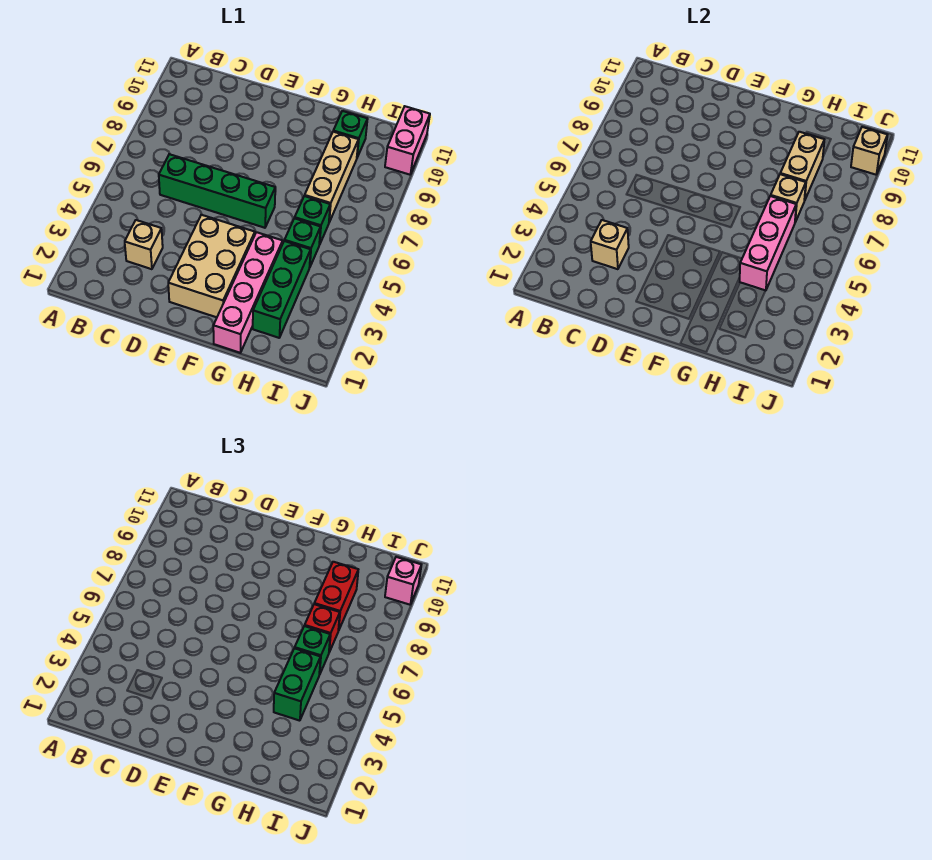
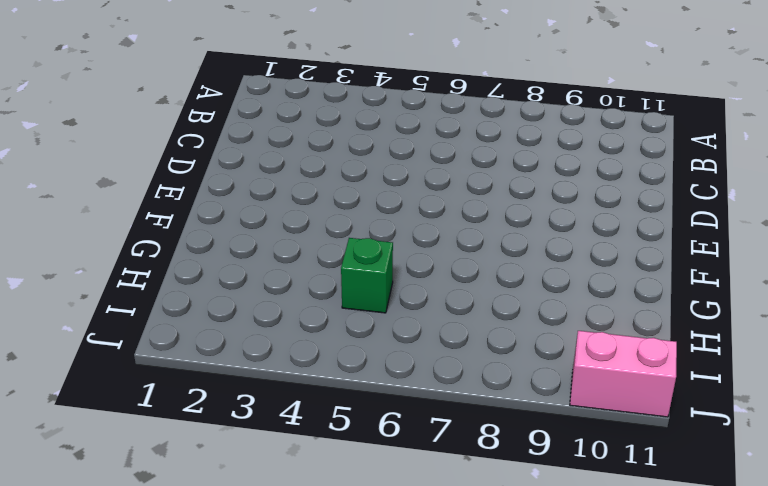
none -> tan brick C3 level 1
none -> green brick C6:F6 level 1
none -> tan brick E2:F4 level 1

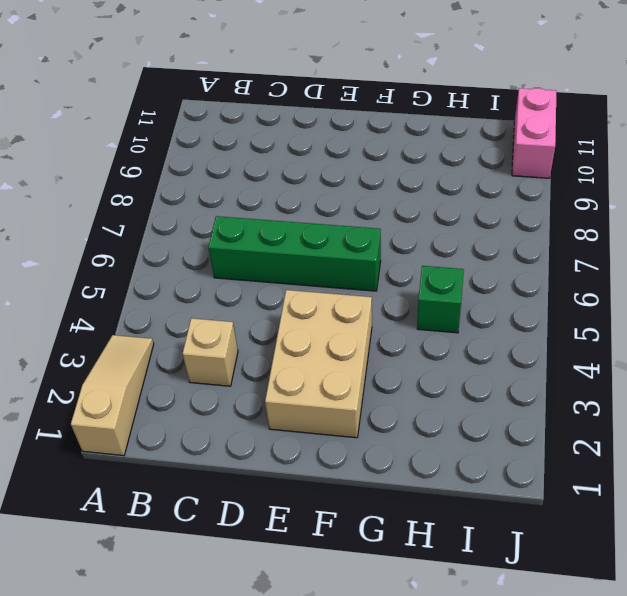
tan slope A1:A3 level 1 top 1 -> none
none -> pink brick G1:G4 level 1
none -> green brick H2:H4 level 1
none -> green brick H6 level 1

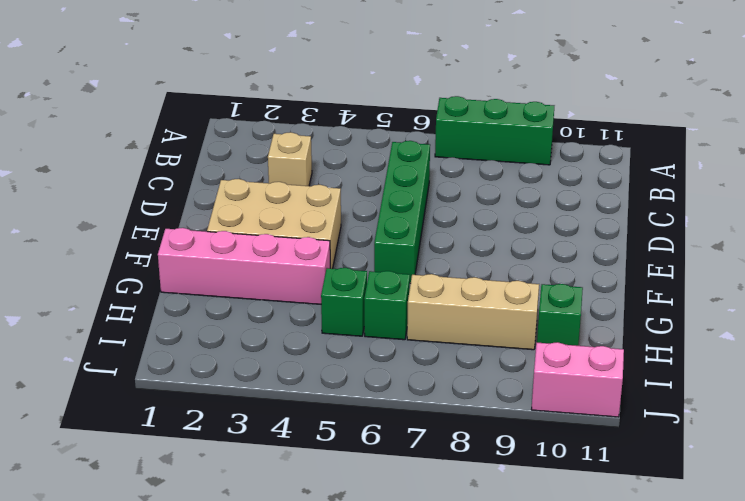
green brick A7:A9 level 1 -> green brick H2:H4 level 1
none -> tan brick C3 level 2
none -> pink brick H4:H6 level 2
none -> tan brick H7 level 2

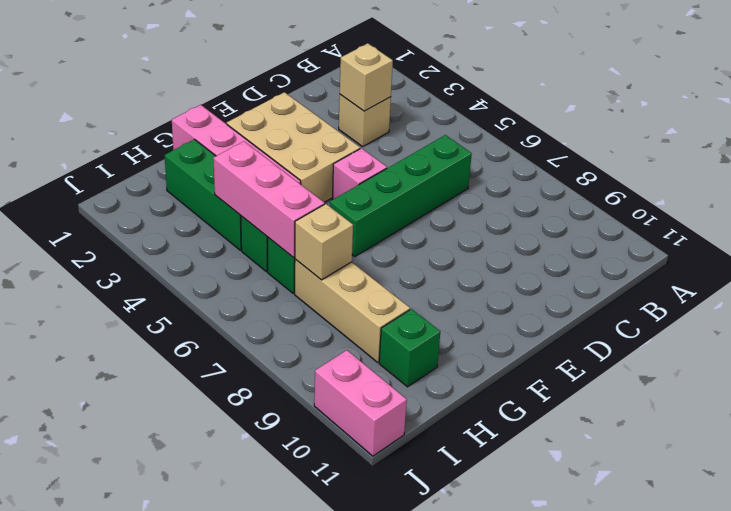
pink brick E5 level 1 -> pink brick J10 level 3
none -> tan brick H8:H9 level 2
none -> tan brick J10 level 2
none -> green brick H4:H5 level 3

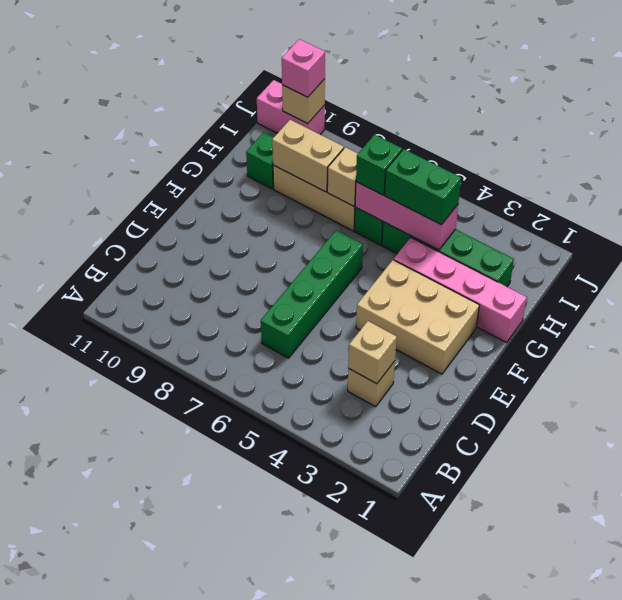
none -> red brick H7 level 3
none -> red brick H8:H9 level 3

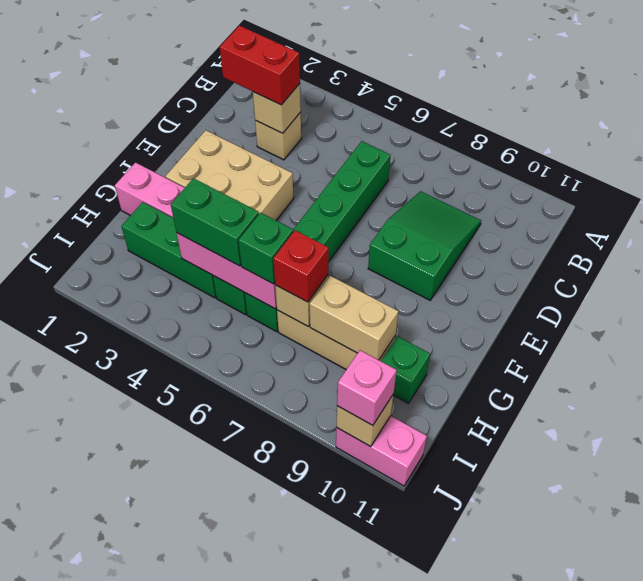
red brick C2:C3 level 3 -> red brick H8:H9 level 3
green slope C8:E9 level 1 top E -> none

